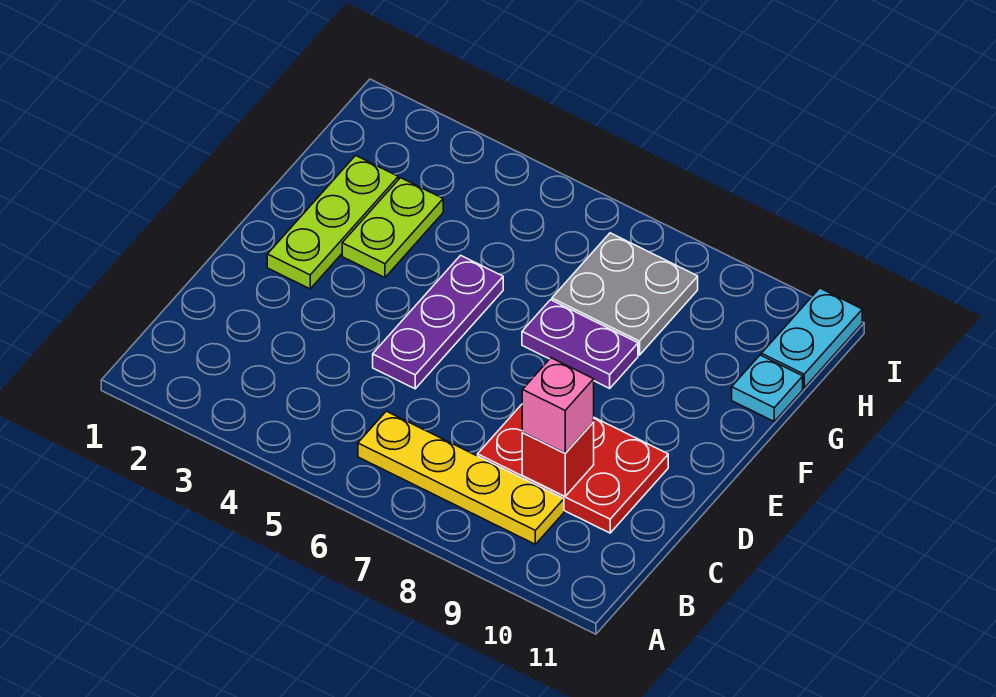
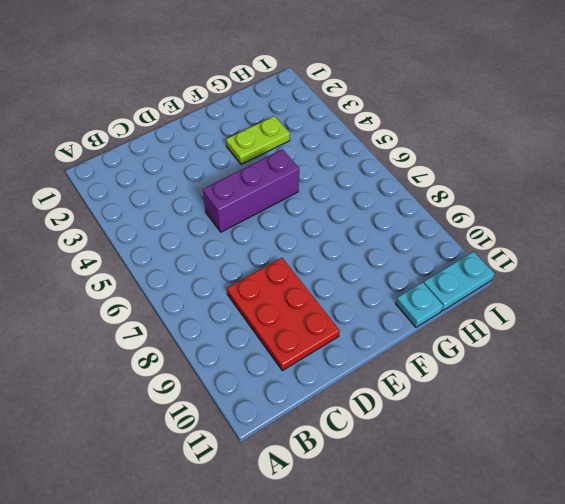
purple brick D5:F5 level 1 -> purple plate D5:F5 level 1
none -> yellow plate B6:B9 level 1
none -> lime plate E2:G2 level 1

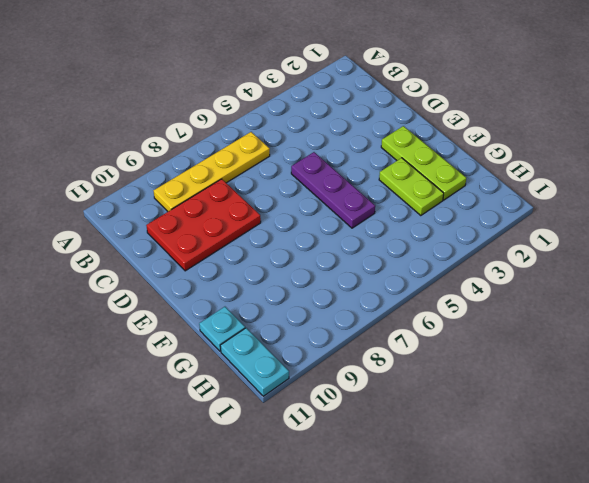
none -> purple plate F7:F8 level 1
none -> grey plate G7:H8 level 1

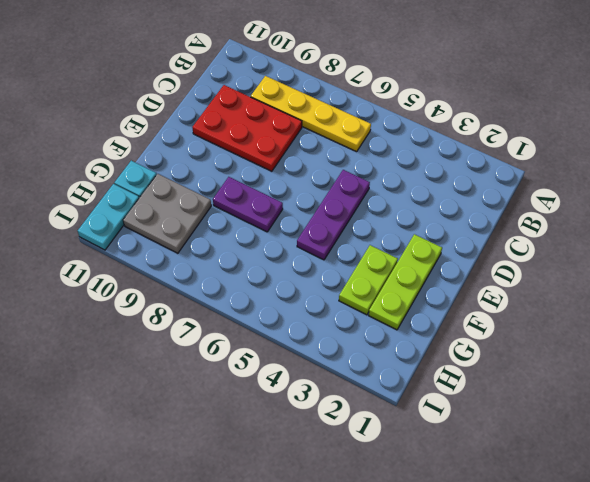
grey plate G9:H10 level 1 -> grey plate G7:H8 level 1
none -> red brick C9 level 2
none -> pink brick C9 level 3

